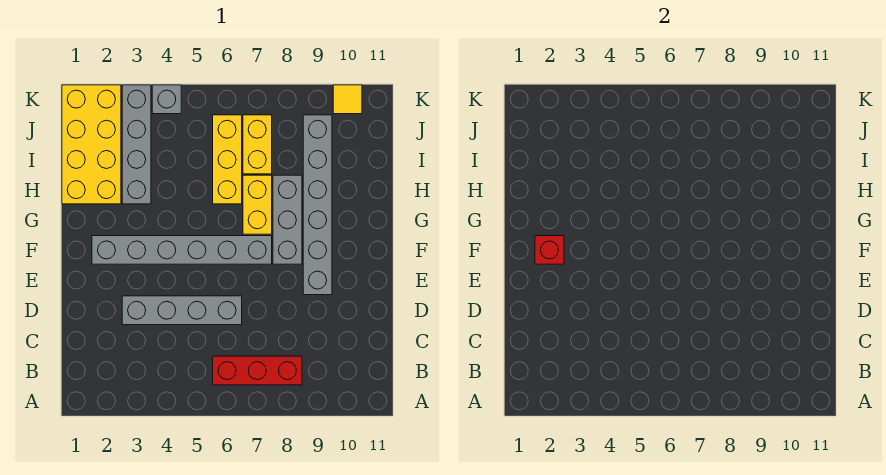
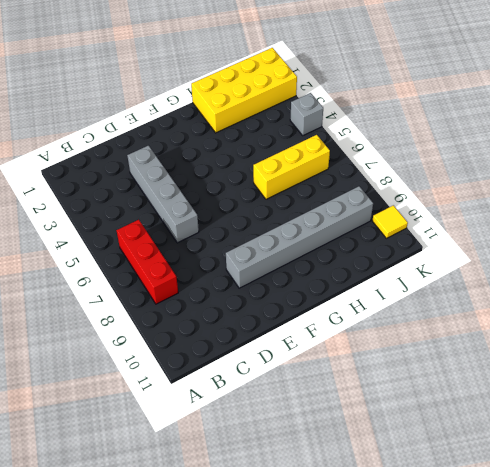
none -> grey brick F2:F7 level 1
none -> grey brick F8:H8 level 1
none -> yellow brick G7:H7 level 1

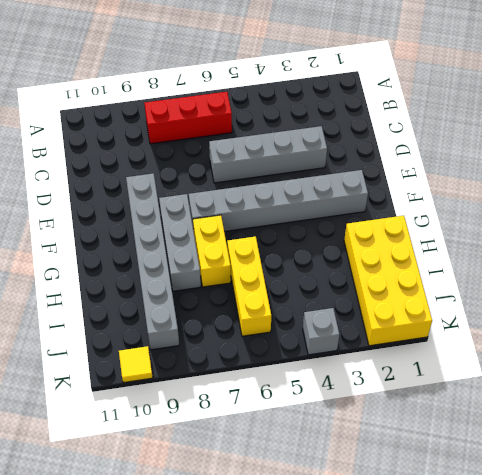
none -> grey brick H3:K3 level 1
none -> yellow brick I7:J7 level 1
none -> red brick F2 level 2

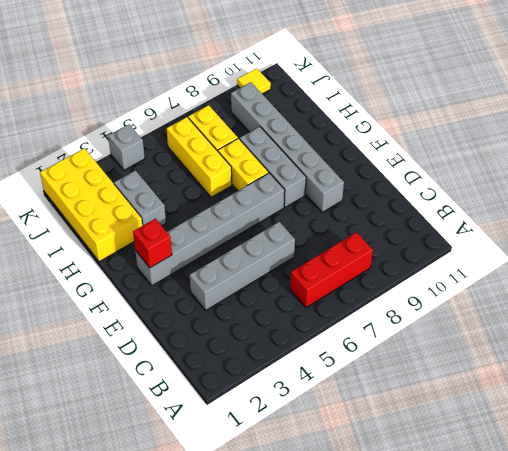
grey brick H3:I3 level 1 -> grey brick H3:K3 level 1

